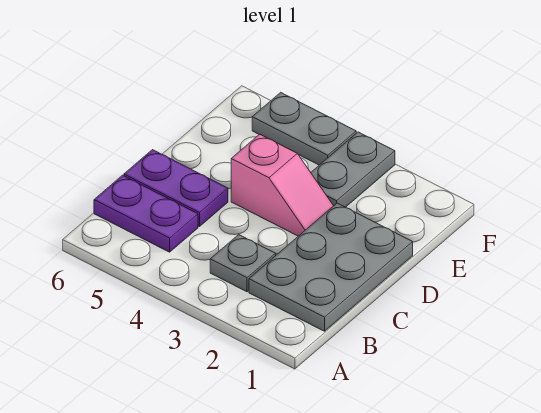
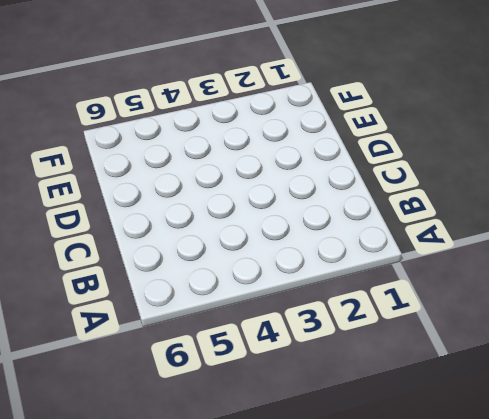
none -> grey plate B1:D2 level 1
none -> grey plate B3 level 1

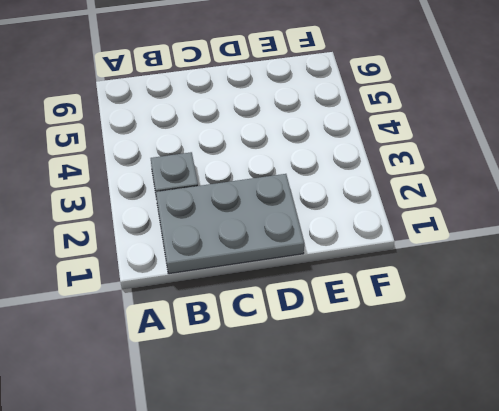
none -> purple plate B5:B6 level 1
none -> purple plate C5:C6 level 1

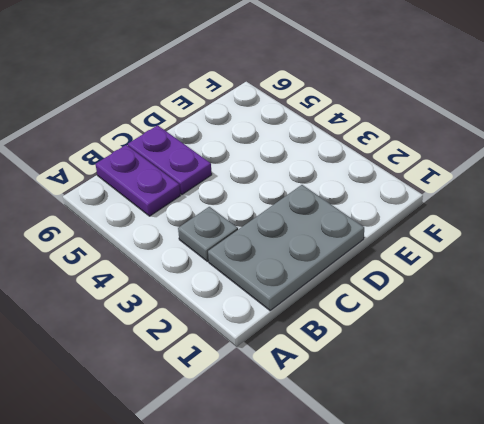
none -> pink slope D3:D4 level 1 top 4
none -> grey plate E3:F3 level 1

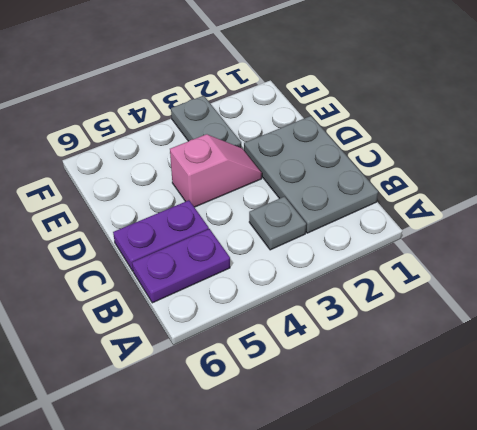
none -> grey plate F4:F5 level 1

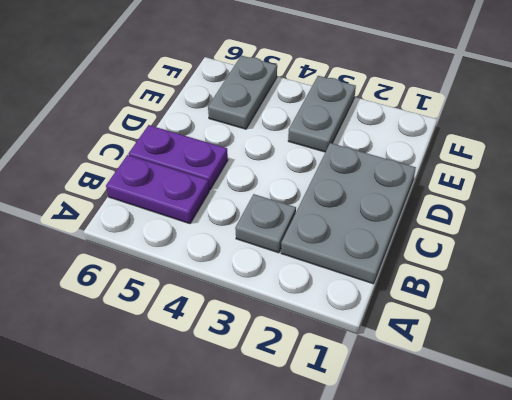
grey plate E5:F5 level 1 -> grey plate F4:F5 level 1
none -> pink slope D3:D4 level 1 top 4

